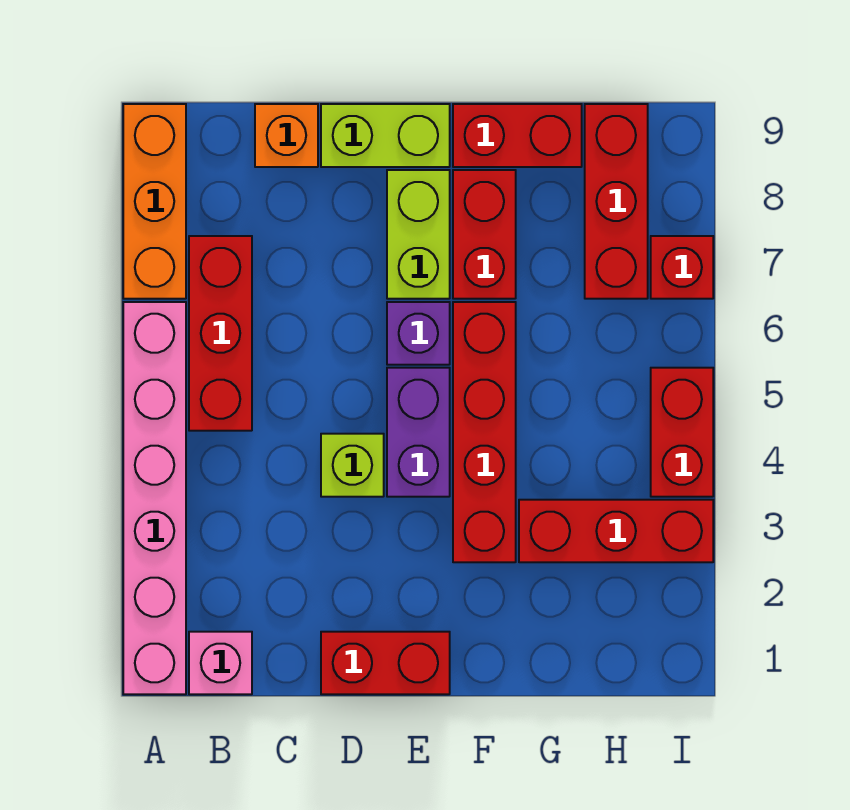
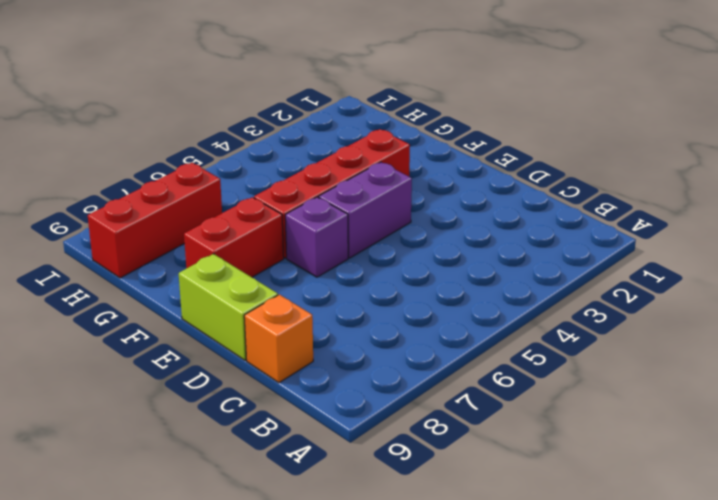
none -> pink brick A1:A6 level 1
none -> orange brick A7:A9 level 1
none -> pink brick B1 level 1

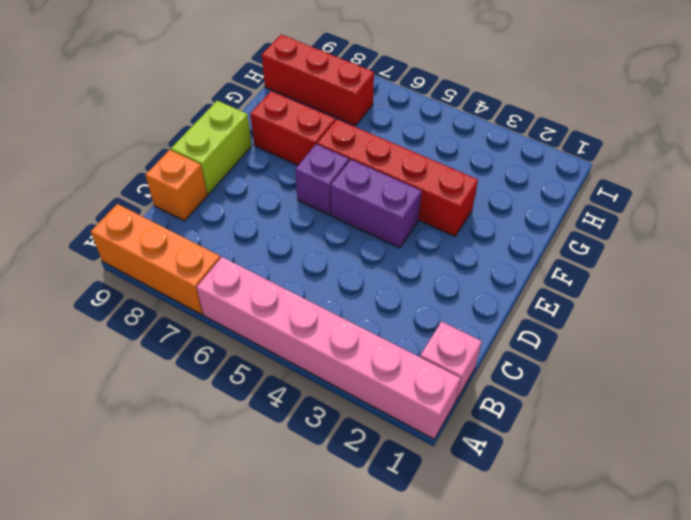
none -> red brick B5:B7 level 1
none -> red brick D1:E1 level 1
none -> lime brick D4 level 1

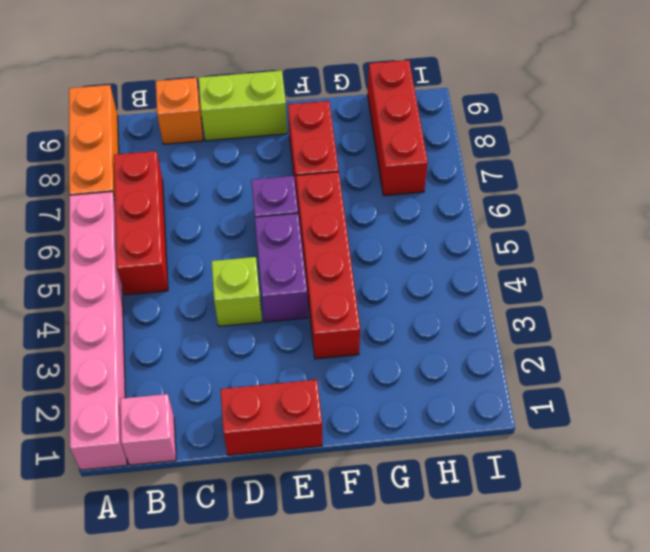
none -> lime brick E7:E8 level 1
none -> red brick F9:G9 level 1
none -> red brick G3:I3 level 1

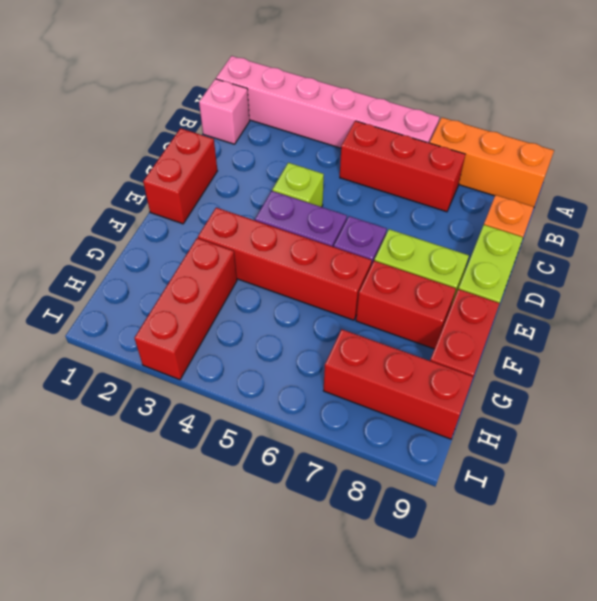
none -> red brick I4:I5 level 1
none -> red brick I7 level 1

